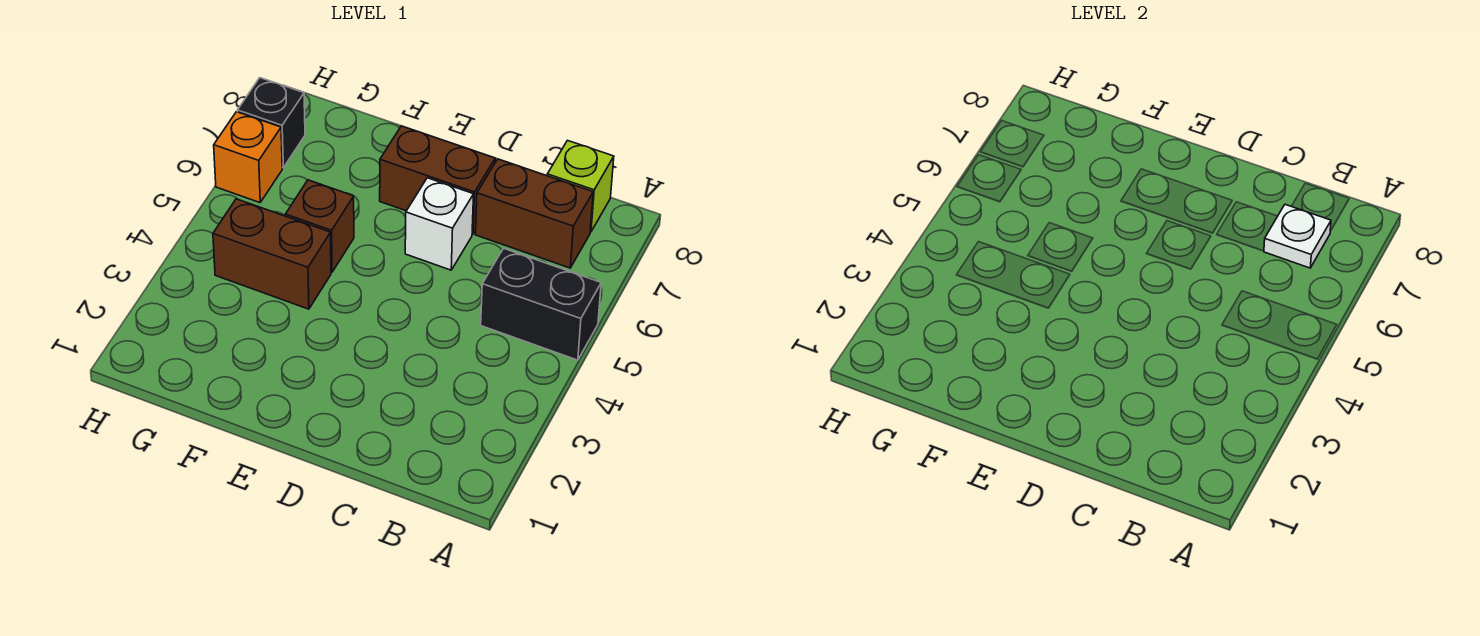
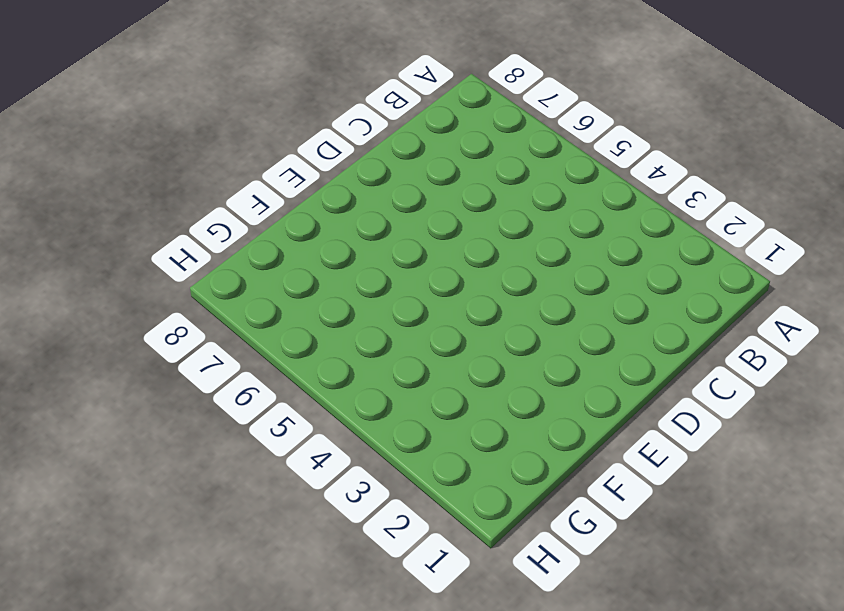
none -> black brick A5:B5 level 1
none -> brown brick B7:C7 level 1

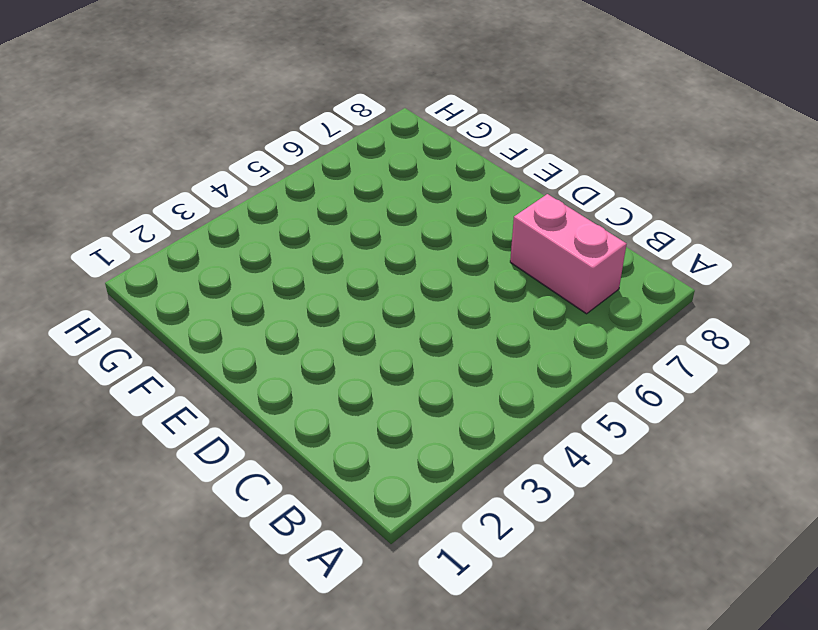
pink brick B7:C7 level 1 -> brown brick B7:C7 level 1
none -> black brick A5:B5 level 1
none -> lime brick B8 level 1

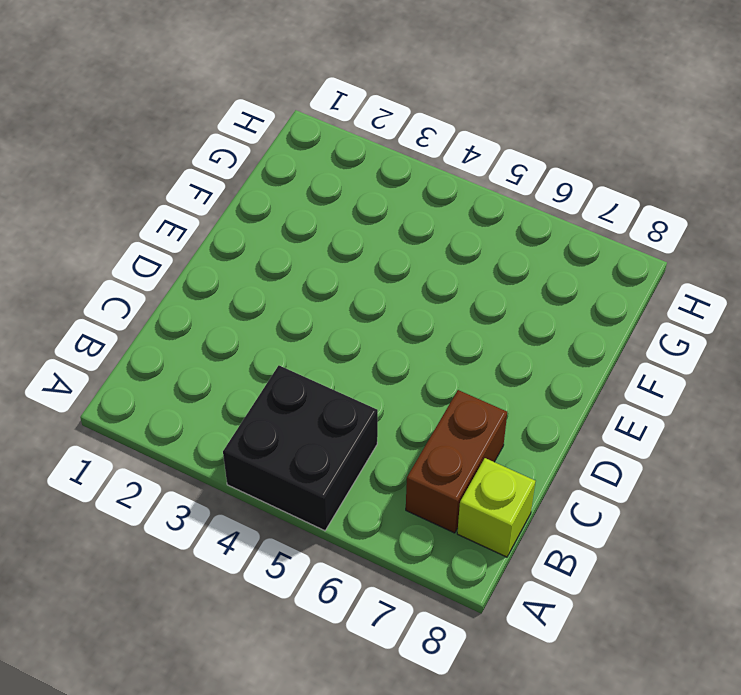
black brick A4:B5 level 1 -> black brick A5:B5 level 1
none -> white brick D6 level 1
none -> brown brick D7:E7 level 1

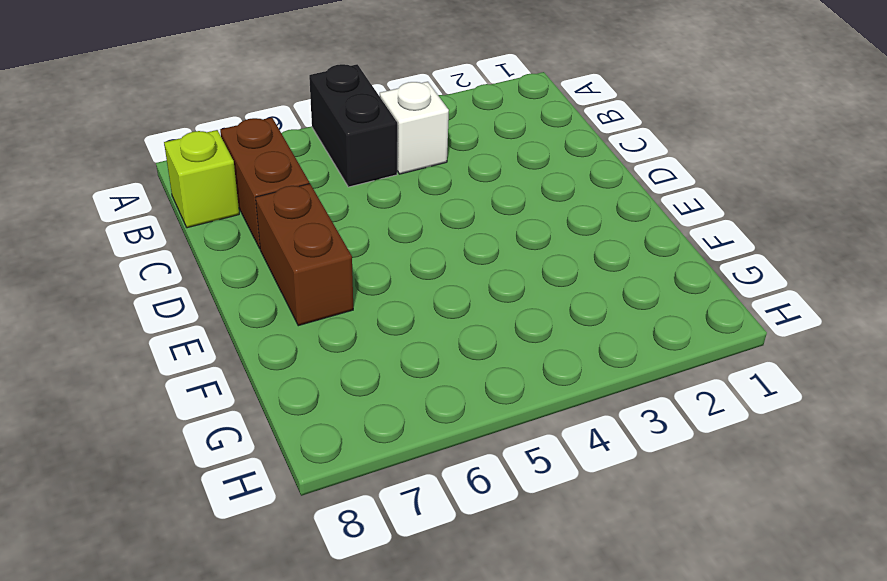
white brick B4 level 1 -> white brick D6 level 1
none -> brown brick F4:G4 level 1
none -> brown brick F5 level 1

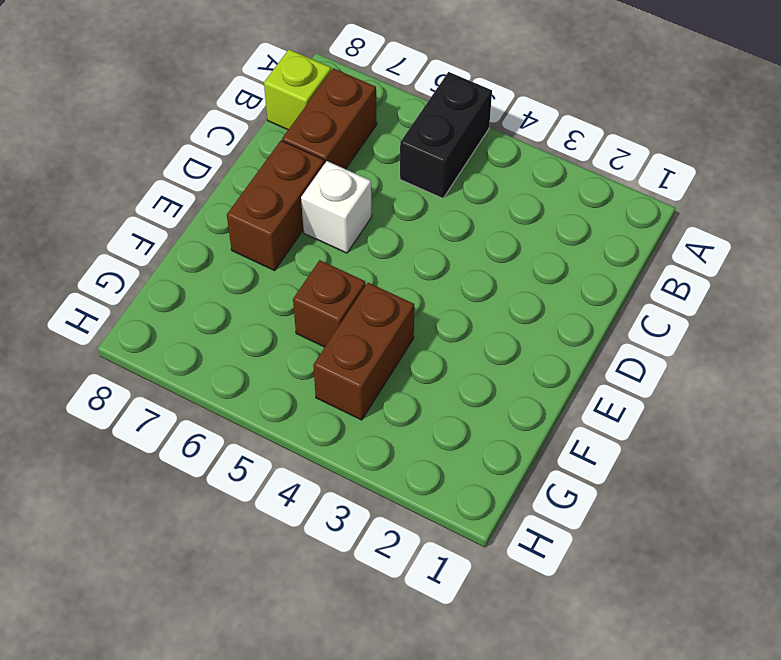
none -> orange brick H6 level 1
none -> black brick H7 level 1

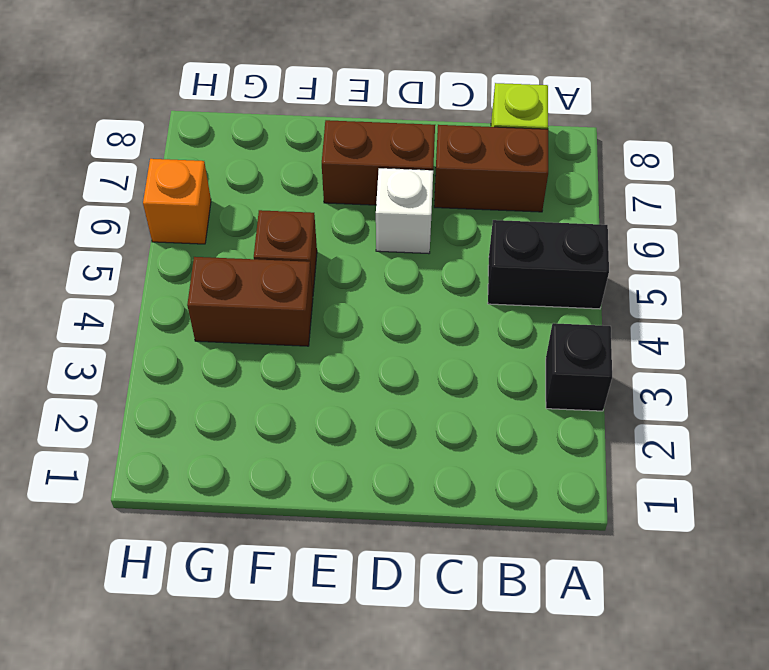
black brick A3 level 1 -> black brick H7 level 1
none -> white plate B7 level 2

